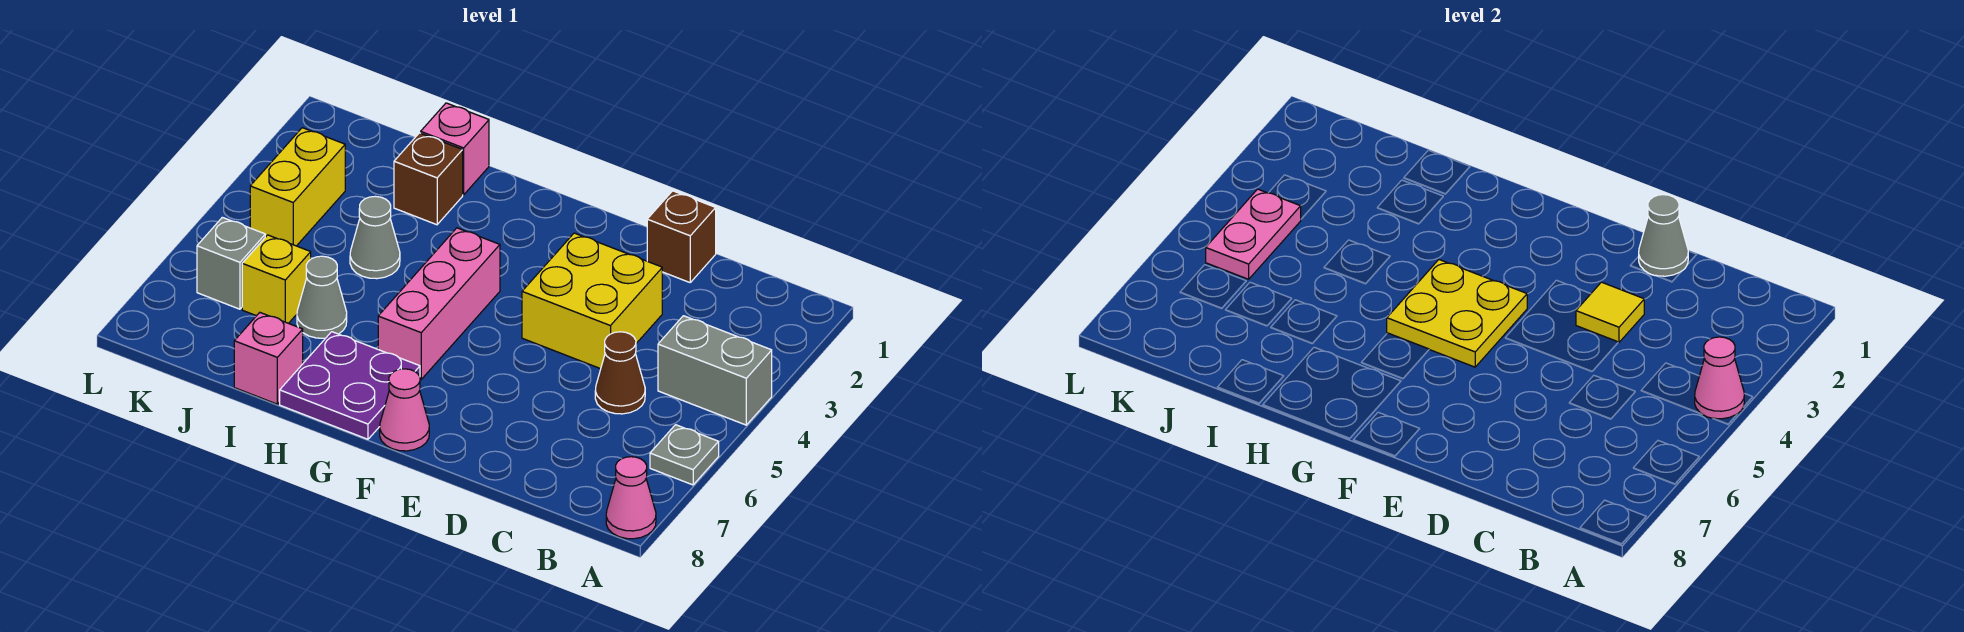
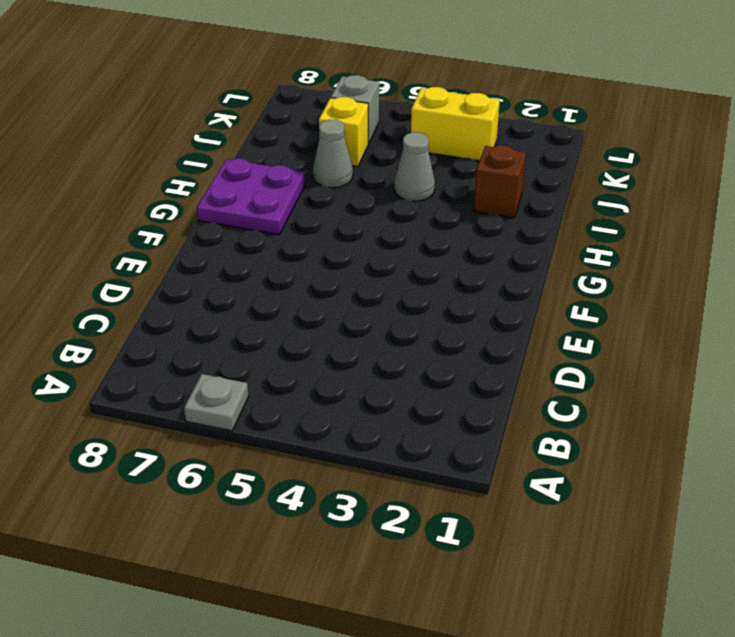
none -> grey brick A4:B4 level 1
none -> pink cone A8 level 1
none -> brown cone C5 level 1

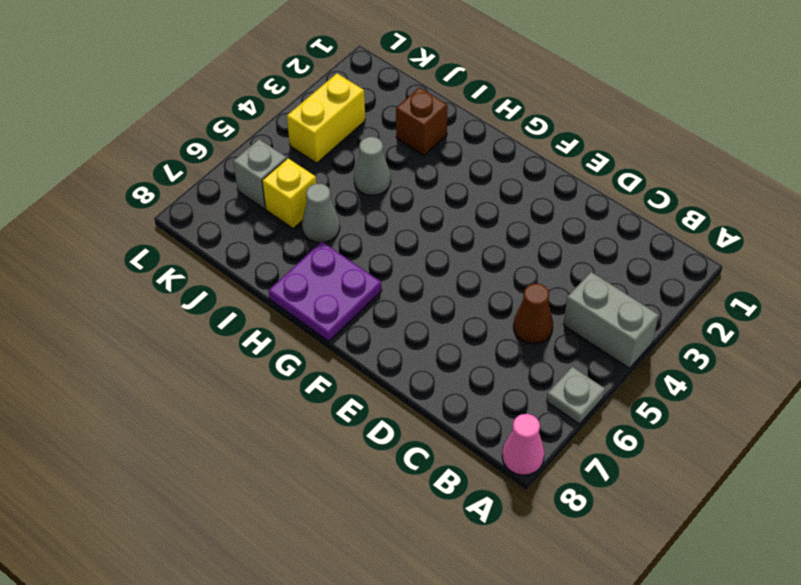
none -> brown brick D1 level 1
none -> yellow brick D3:E4 level 1
none -> pink cone F8 level 1

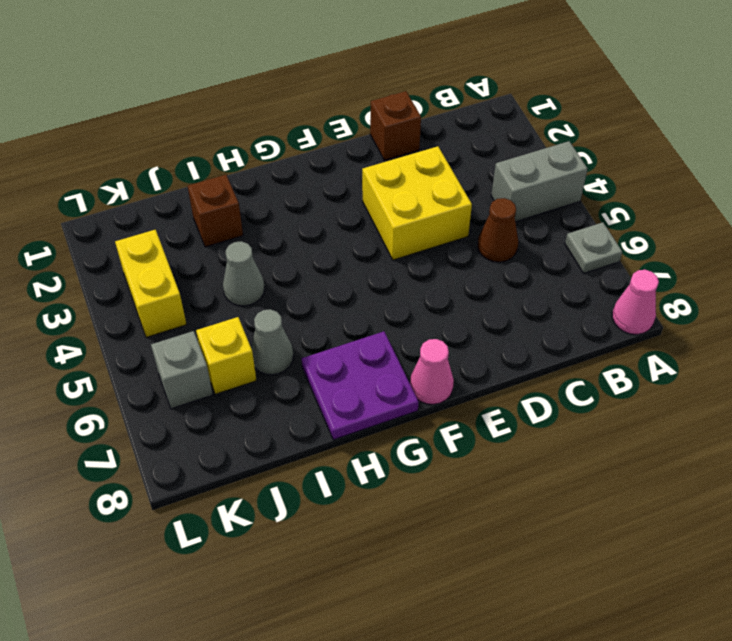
none -> pink brick G4:G6 level 1
none -> pink brick I1 level 1
none -> pink brick I8 level 1

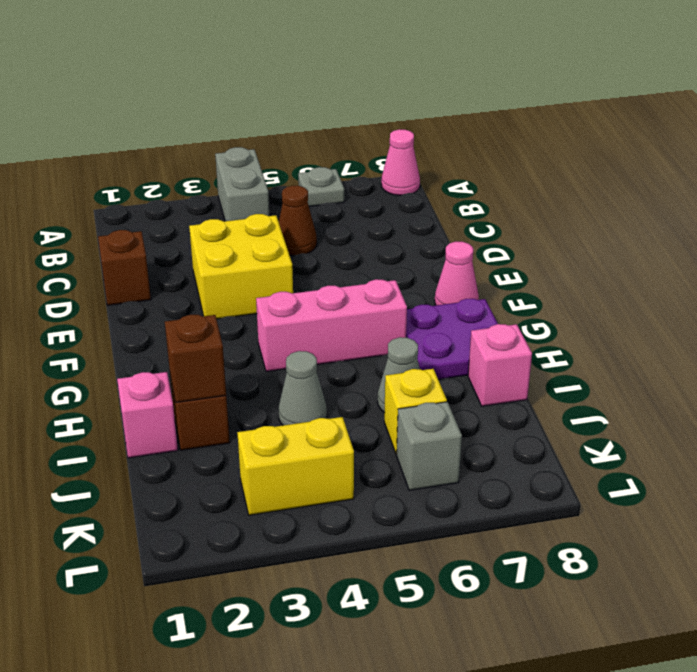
brown brick I2 level 2 -> none
none -> pink cone A4 level 2
none -> grey cone D1 level 2
none -> yellow tile D3 level 2

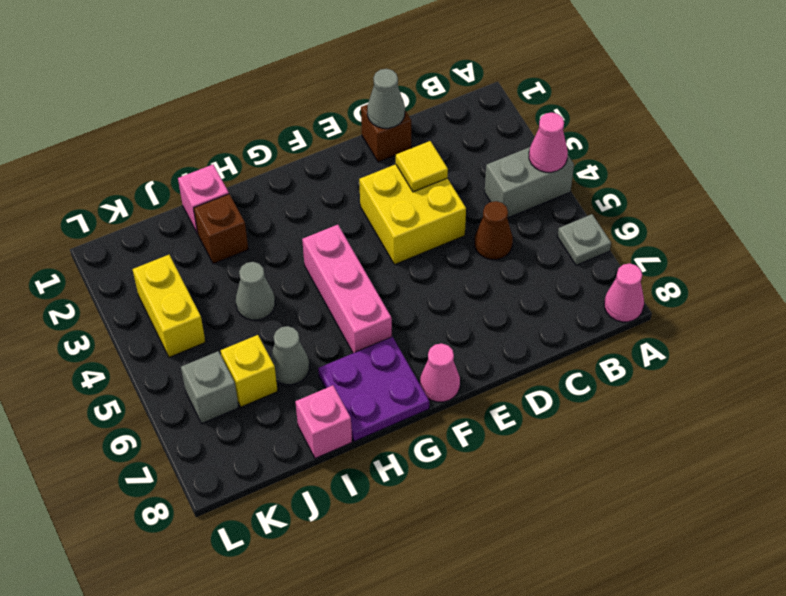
none -> yellow plate F4:G5 level 2
none -> pink plate K4:K5 level 2

